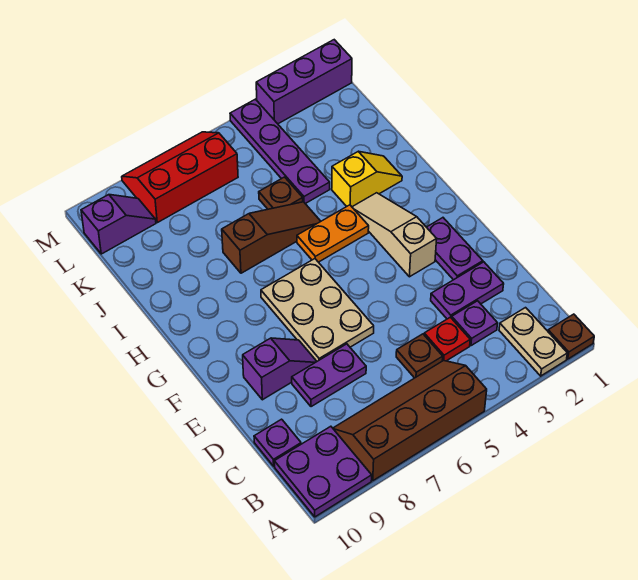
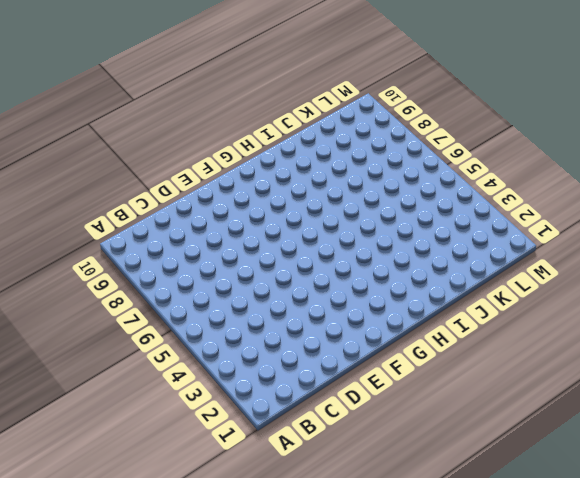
none -> brown plate A1 level 1
none -> tan plate A2:B2 level 1
none -> brown slope A5:B8 level 1 top A

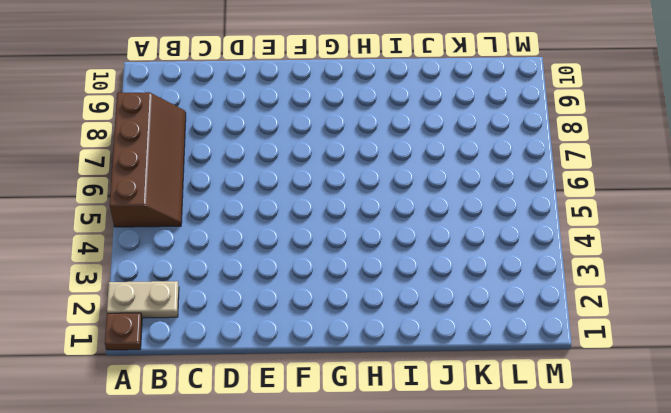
none -> purple plate A9:B10 level 1
none -> purple plate C3 level 1
none -> red plate C4 level 1

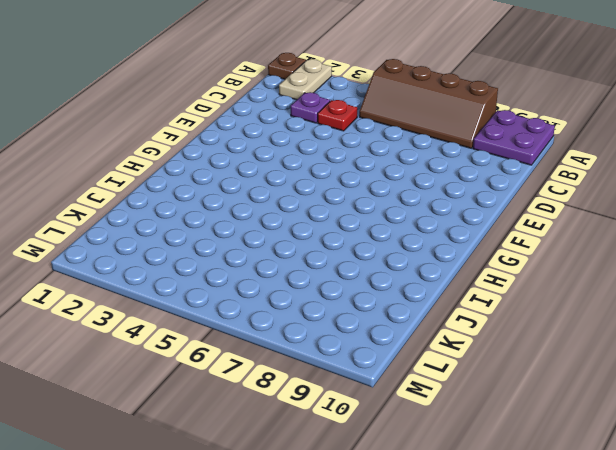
none -> brown plate C5 level 1
none -> purple plate C10 level 1
none -> purple plate D2:D3 level 1

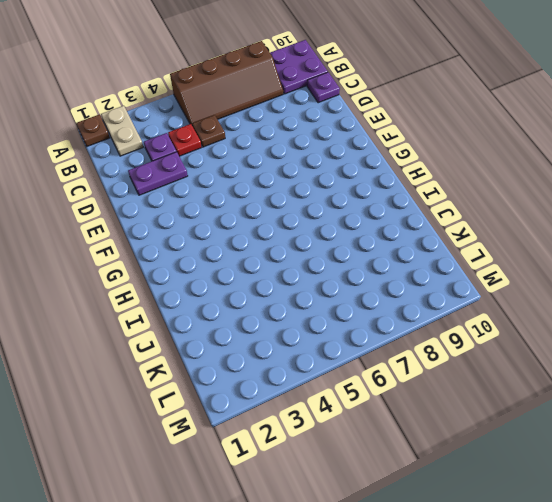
none -> purple plate D7:D8 level 1
none -> purple plate E2:F2 level 1
none -> tan plate E6:G7 level 1

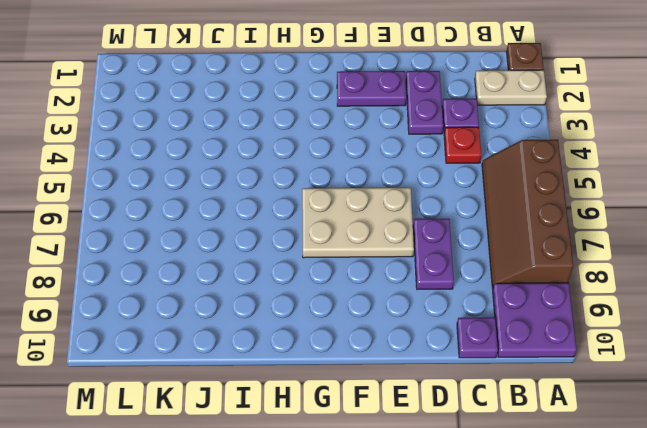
none -> brown plate C5 level 1
none -> purple slope E8:E9 level 1 top 9
none -> tan slope F3:H3 level 1 top F

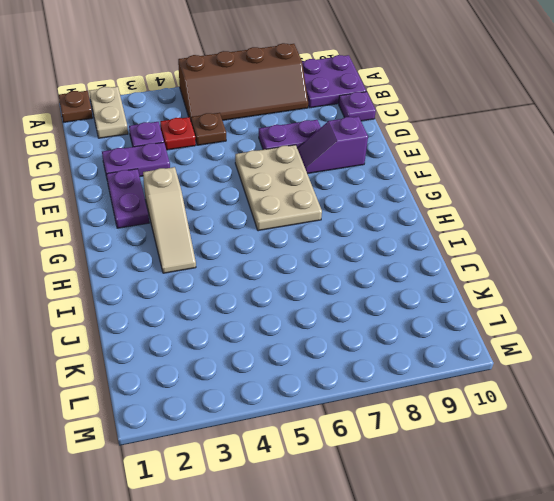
none -> orange plate H4:H5 level 1
none -> yellow slope I2:I3 level 1 top 3
none -> brown slope I5:I7 level 1 top 7

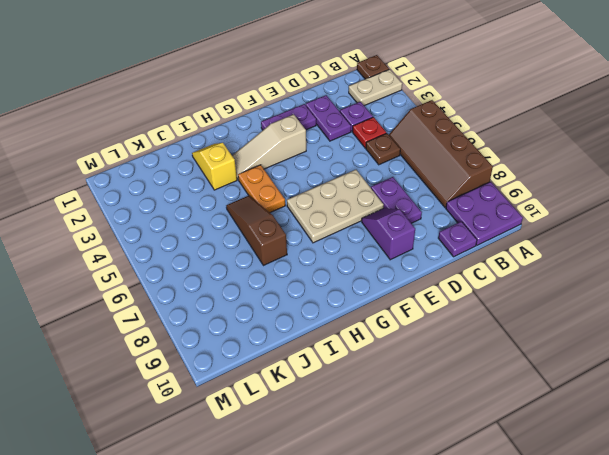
none -> purple plate J4:M4 level 1
none -> brown plate J5 level 1
none -> red slope L6:M8 level 1 top L

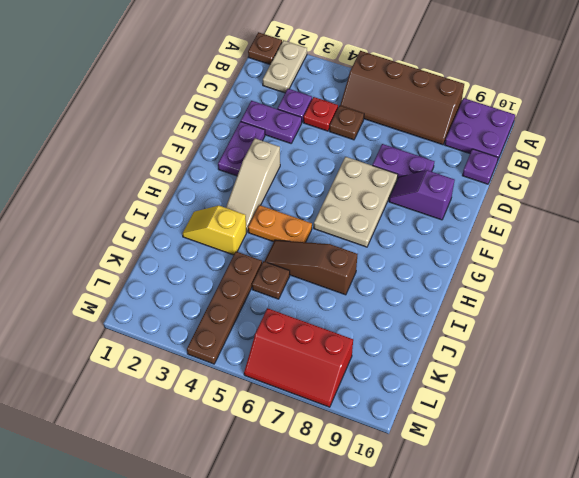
brown plate J4:M4 level 1 -> purple plate J4:M4 level 1
none -> purple slope L9:L10 level 1 top 10
none -> purple brick M1:M3 level 1

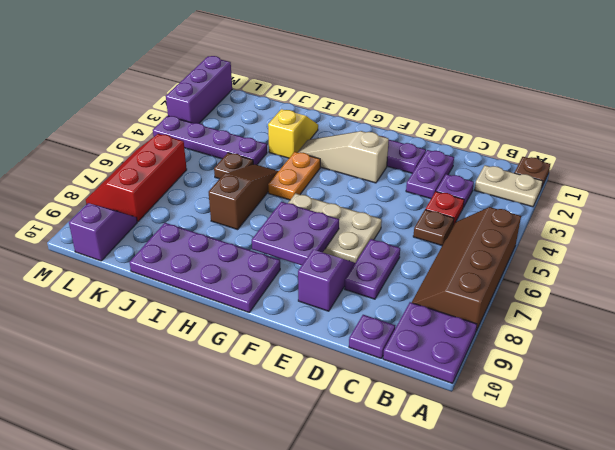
purple plate F7:G8 level 2 -> none
purple plate G9:J10 level 1 -> none

